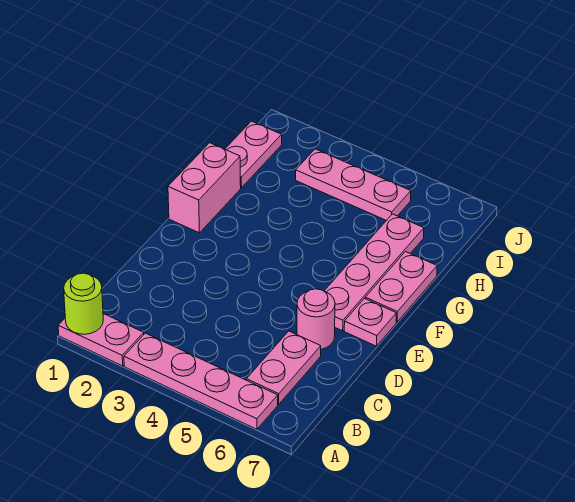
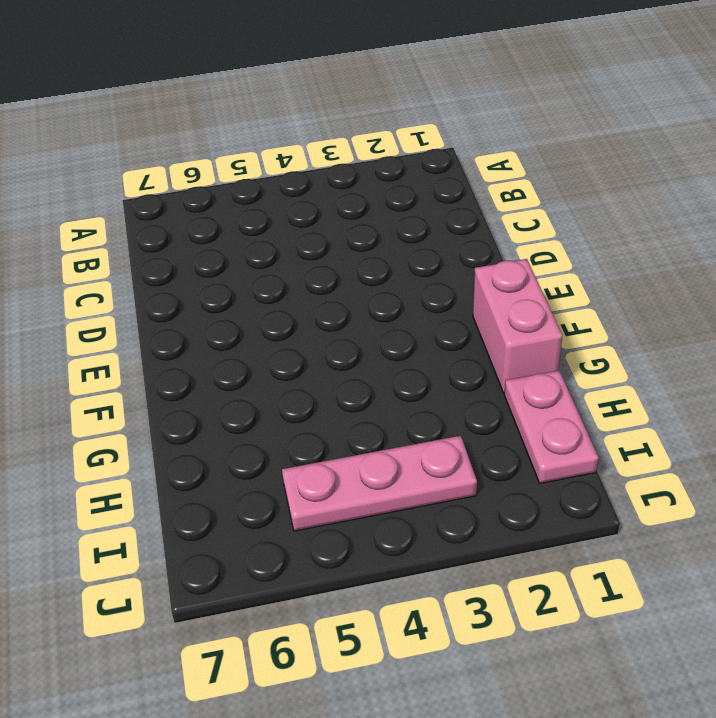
none -> pink plate A1:A2 level 1
none -> pink plate A3:A6 level 1

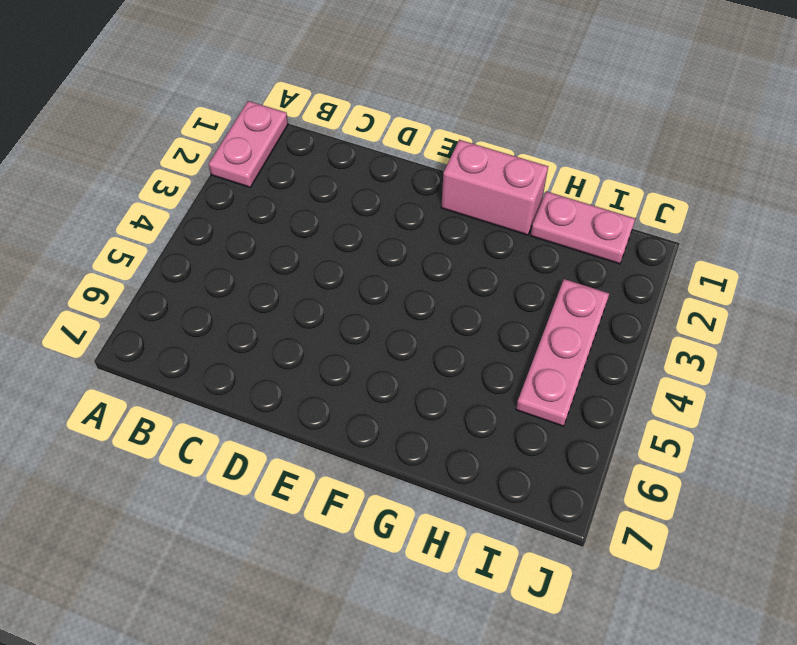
none -> pink plate A3:A6 level 1
none -> pink plate B6:C6 level 1

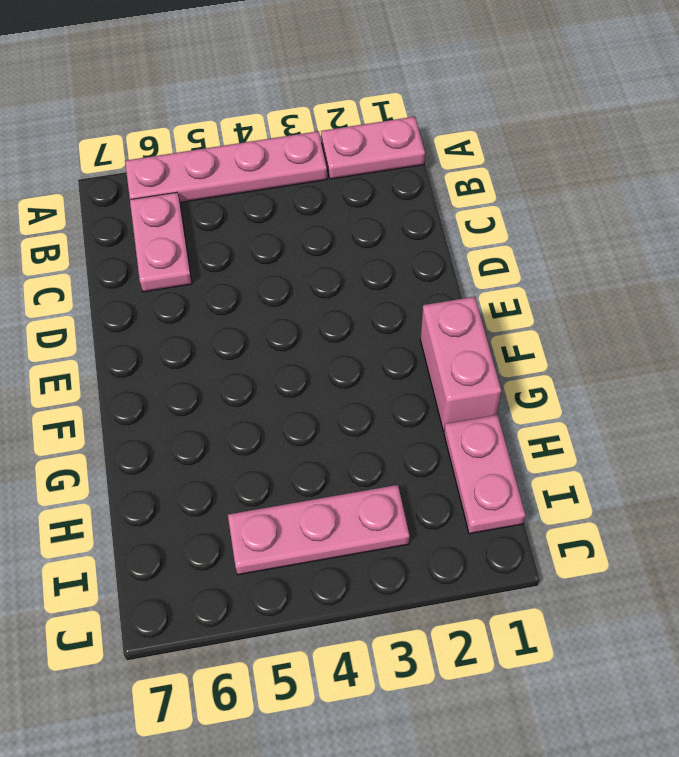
none -> pink round brick D6 level 1
none -> pink plate E6:H6 level 1

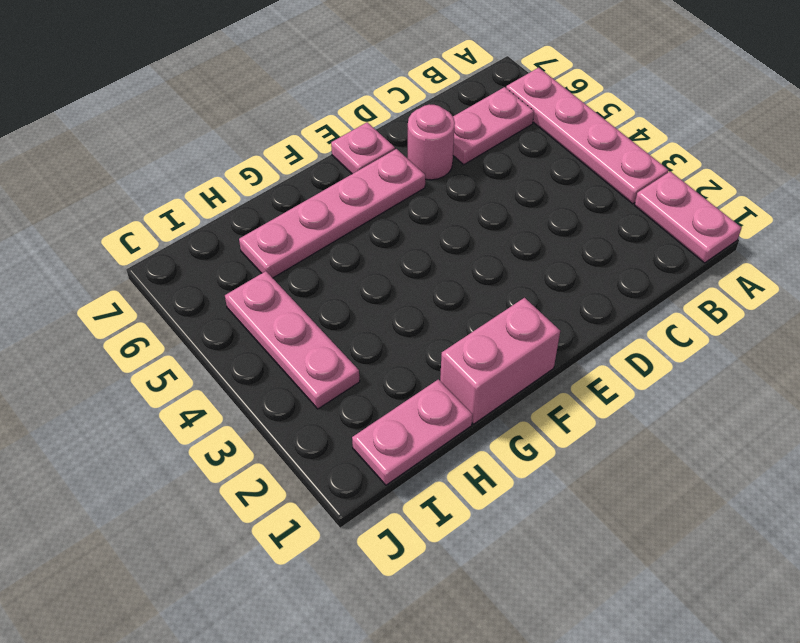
none -> pink plate F7:G7 level 1
none -> lime round brick A1 level 2

